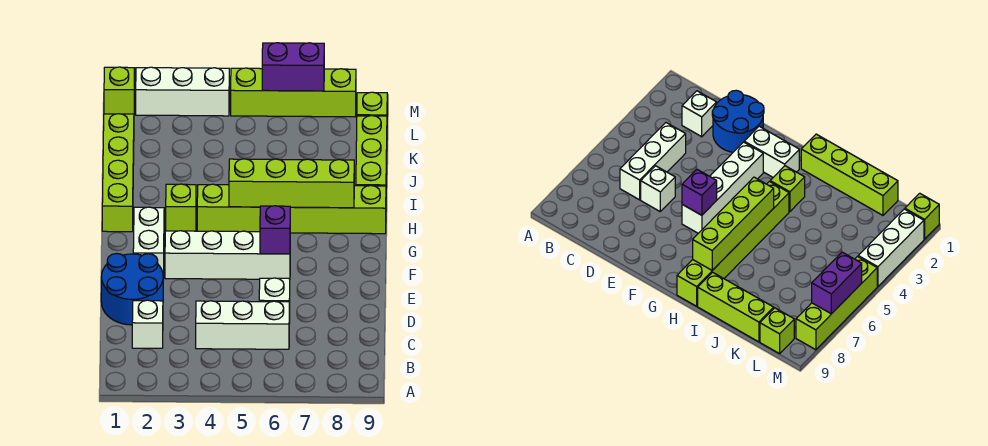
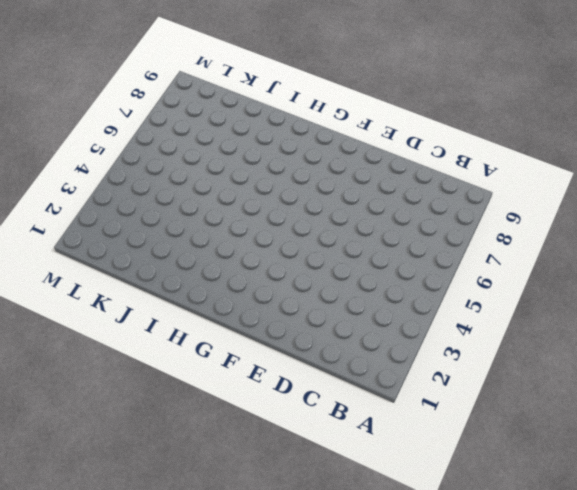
none -> white brick C2 level 1
none -> white brick C4:C6 level 1
none -> blue round brick D1:E2 level 1

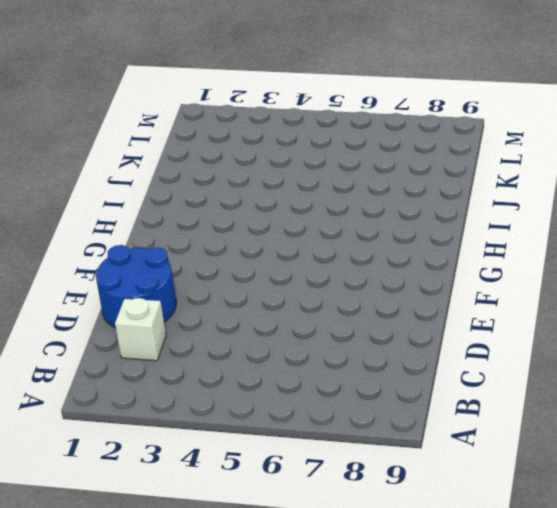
none -> white brick C4:C6 level 1
none -> white brick D6 level 1
none -> white brick F2:G2 level 1

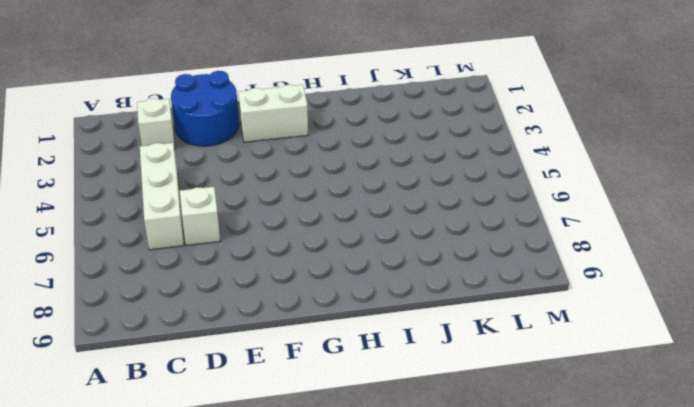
none -> white brick F3:F6 level 1
none -> lime brick H1:K1 level 1
none -> lime brick H3 level 1

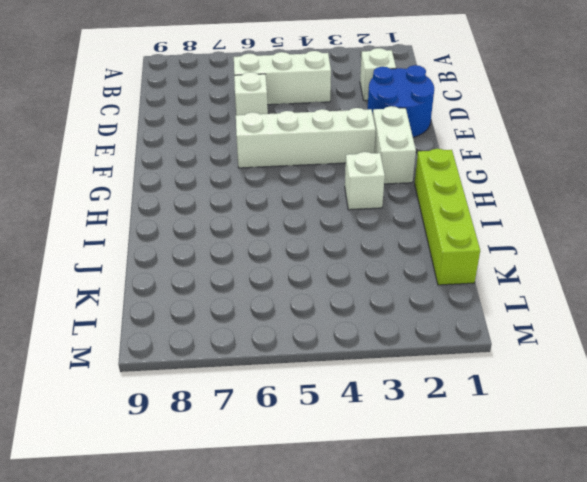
white brick H3 level 1 -> lime brick H3 level 1
none -> lime brick H4:H9 level 1
none -> lime brick I9:K9 level 1
none -> lime brick L9 level 1

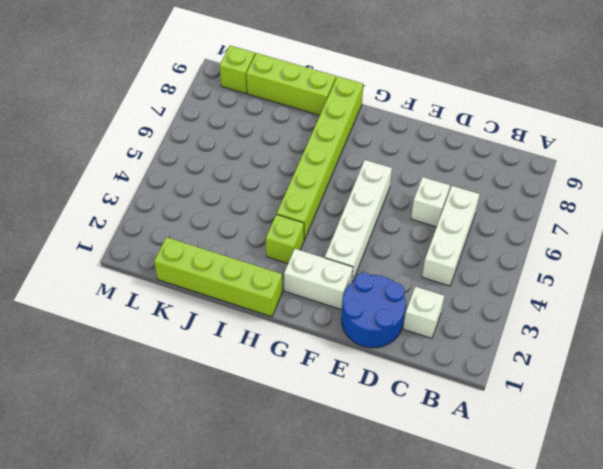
none -> lime brick M1 level 1
none -> white brick M2:M4 level 1
none -> lime brick M5:M8 level 1

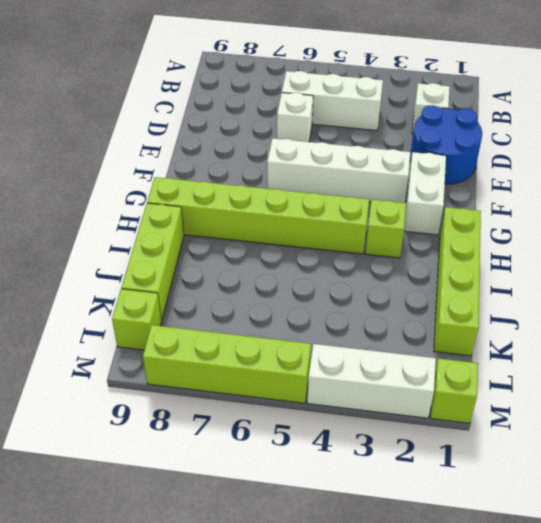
none -> purple brick F6 level 2
none -> lime brick H5:H8 level 2
none -> purple brick M6:M7 level 2

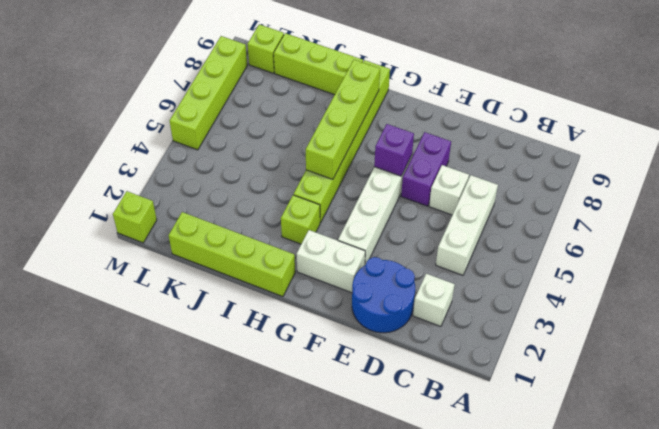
purple brick E6:E7 level 1 -> purple brick M6:M7 level 2
none -> white brick M2:M4 level 1

